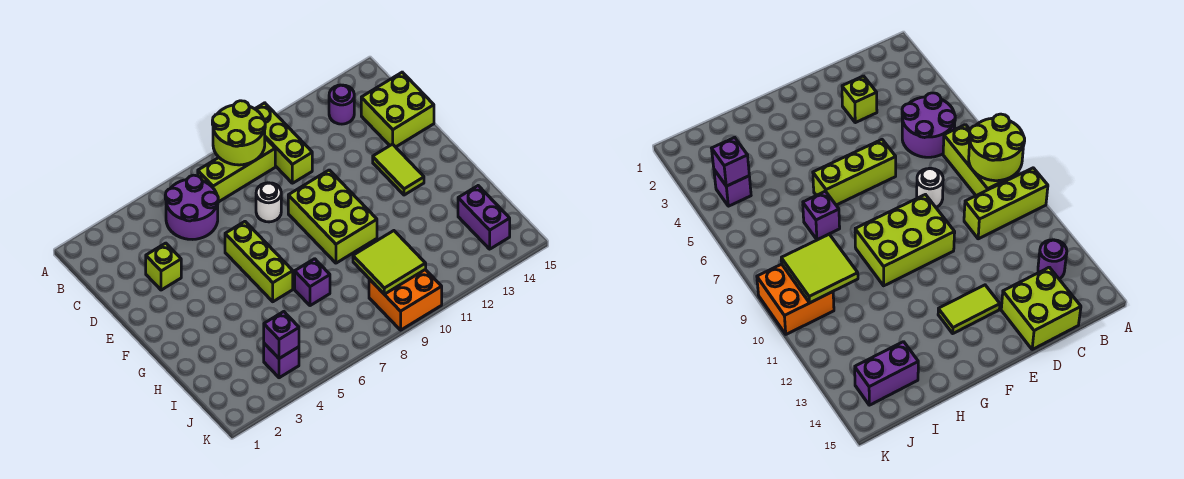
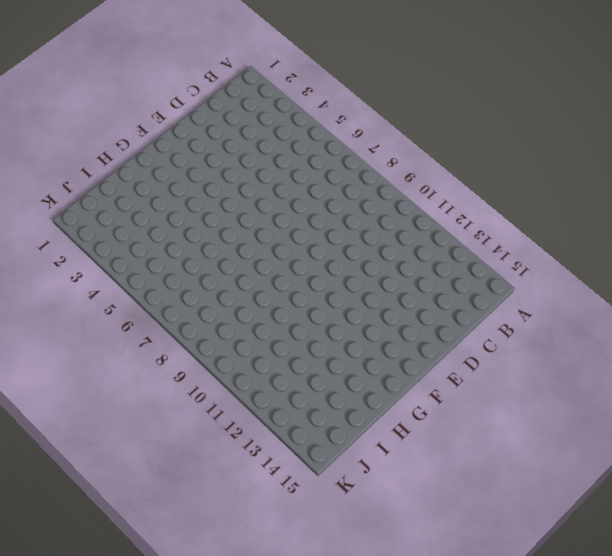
none -> lime brick A10:C10 level 1
none -> purple round brick B5:C6 level 1
none -> lime brick B7:B9 level 1

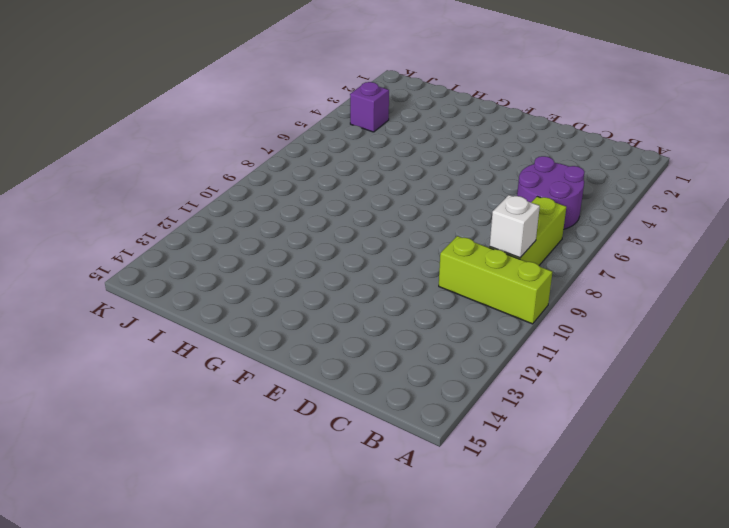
white brick B9 level 2 -> lime round brick A8:B9 level 2
none -> purple round brick B13 level 1
none -> lime brick C14:D15 level 1
none -> lime brick D3 level 1

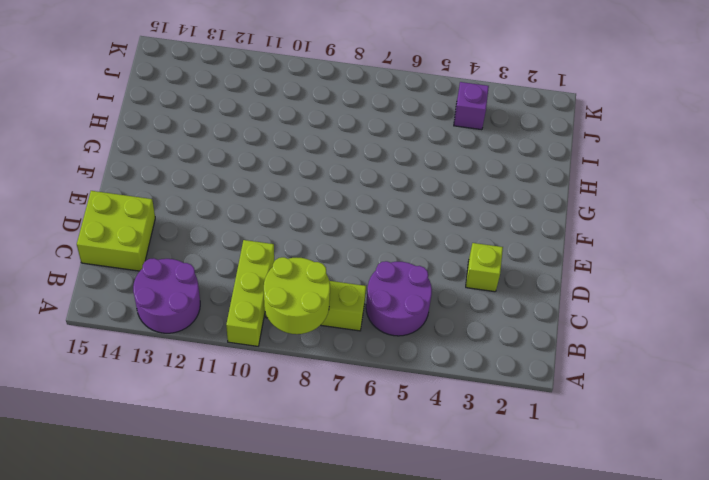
purple round brick A12:B13 level 1 -> purple round brick B13 level 1
none -> white round brick D8 level 1
none -> lime brick E6:G6 level 1
none -> lime brick E9:G10 level 1

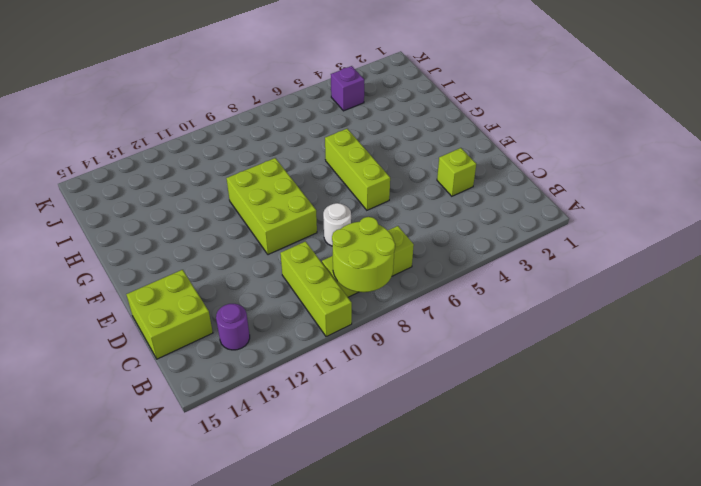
none -> purple round brick B5:C6 level 1
none -> lime tile E13:F13 level 1
none -> purple brick H7 level 1

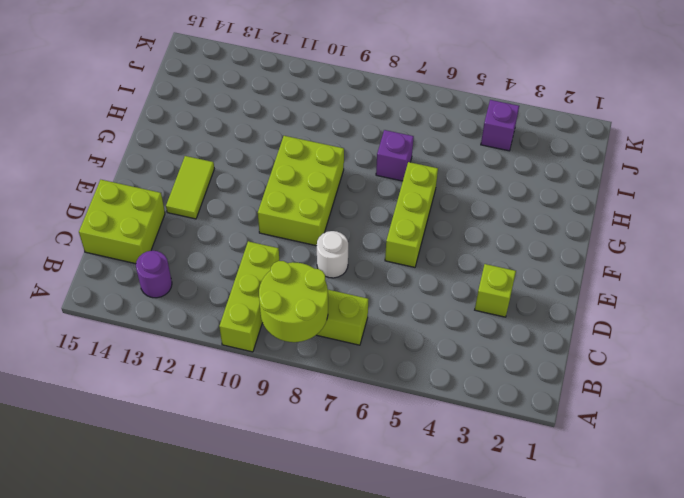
none -> purple round brick B5:C6 level 1
none -> purple brick I14:J14 level 1
none -> orange brick J9:K10 level 1

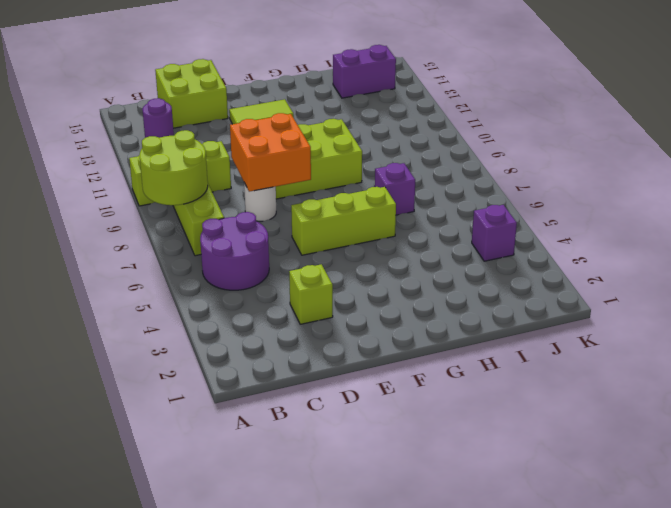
orange brick D8:E9 level 2 -> orange brick J9:K10 level 1
none -> lime tile I9:J10 level 2
none -> purple brick J4 level 2

